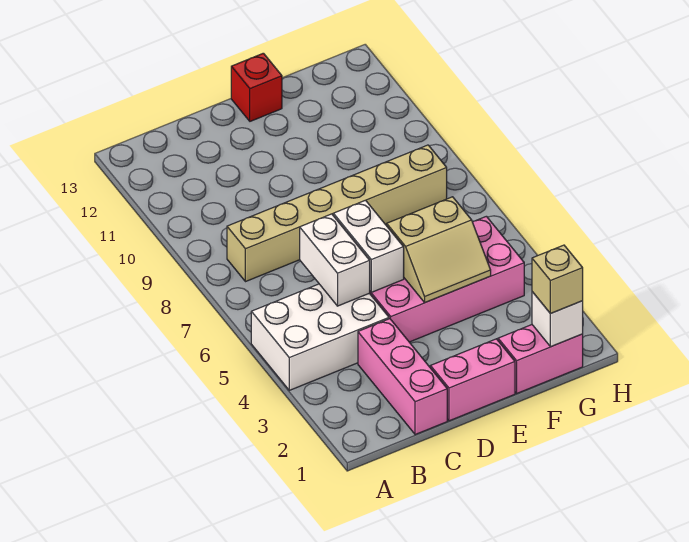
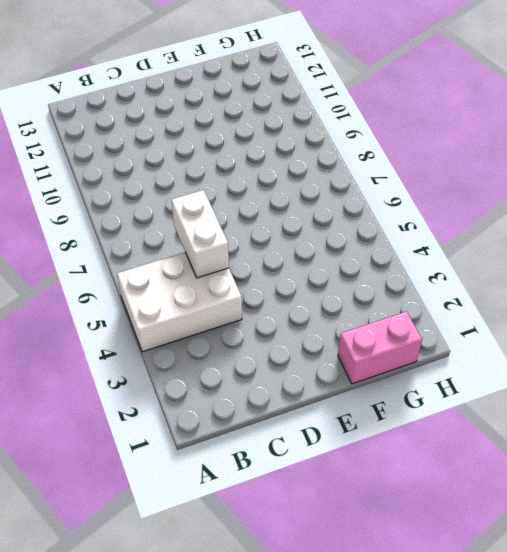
none -> tan brick B8:G8 level 1
none -> pink brick C1:C3 level 1
none -> pink brick D1:E1 level 1

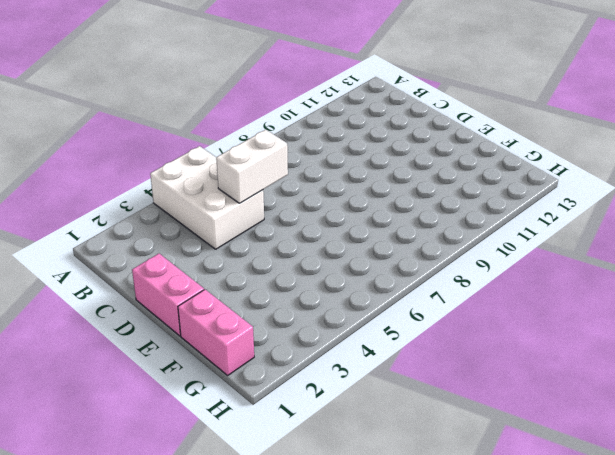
none -> tan brick B8:G8 level 1
none -> pink brick C1:C3 level 1
none -> pink brick D4:G5 level 1

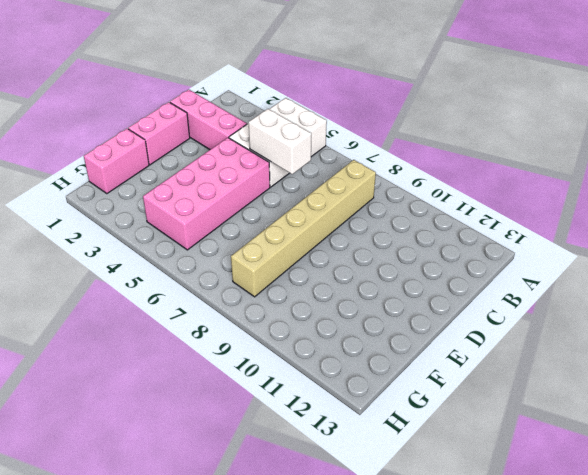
none -> red brick E13 level 1
none -> white brick D5:D6 level 2
none -> tan slope E4:F5 level 2 top 5

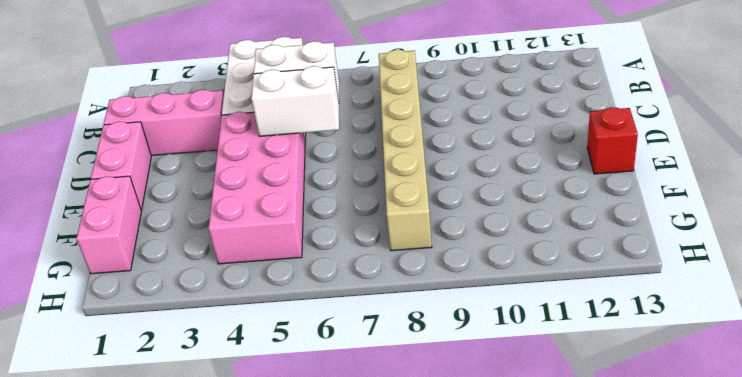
none -> tan slope E4:F5 level 2 top 5
none -> white brick G1 level 2
none -> tan brick G1 level 3

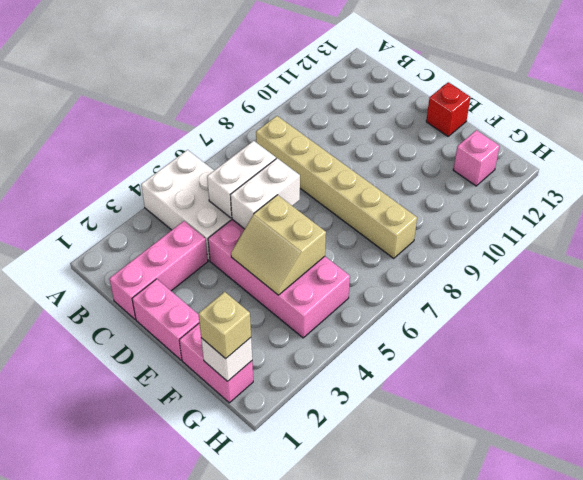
pink brick G12 level 1 -> none

